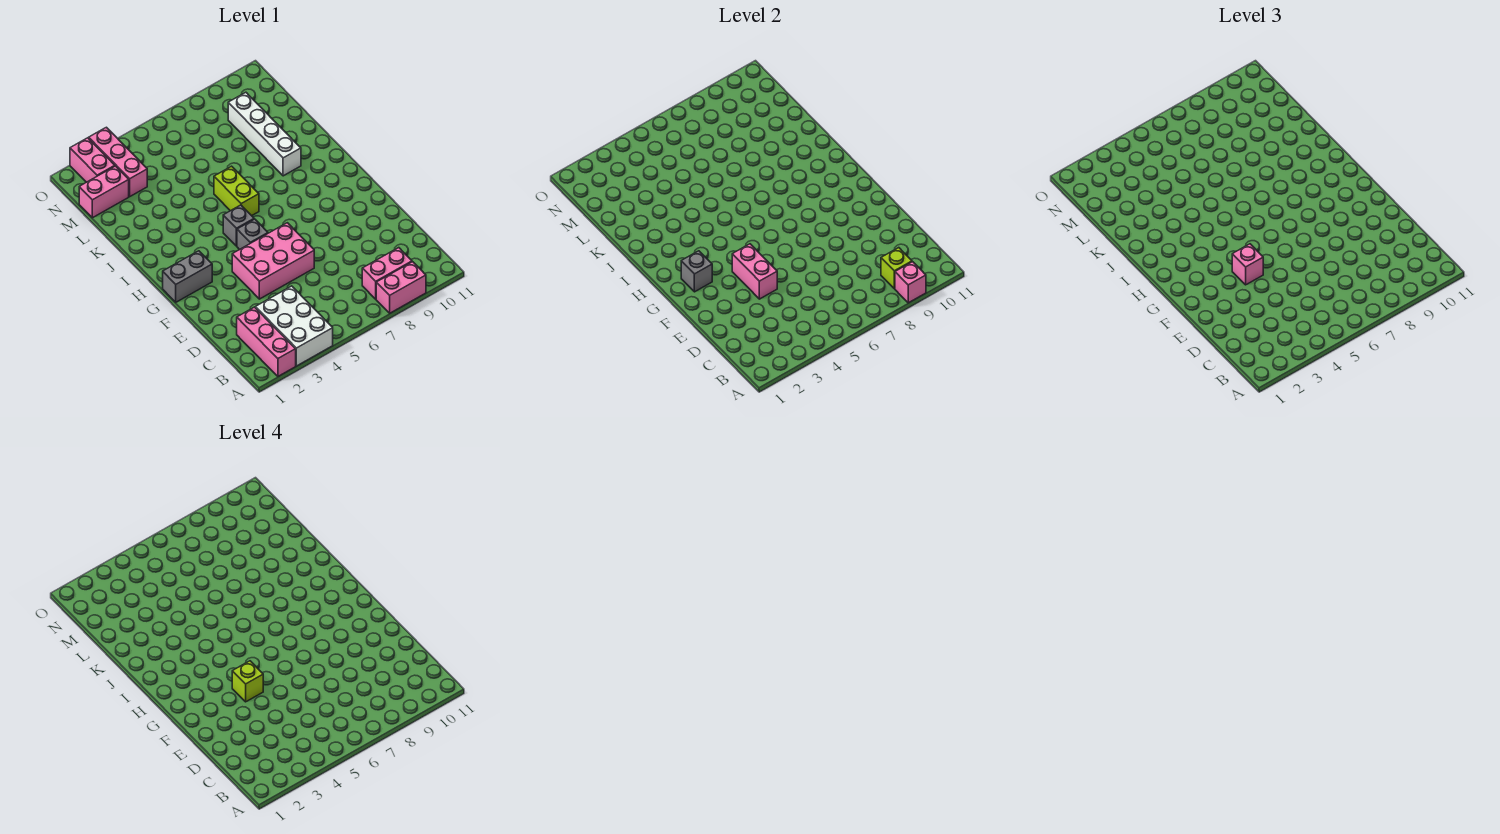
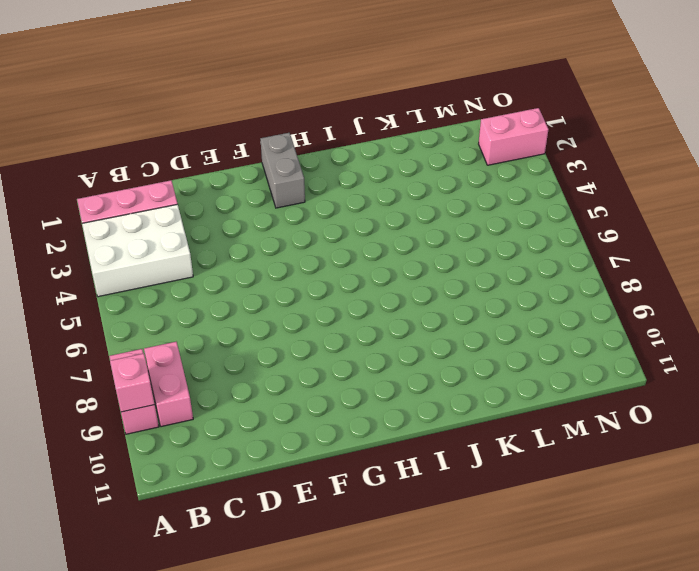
none -> pink brick E4:F6 level 1
none -> grey brick G5 level 1
none -> grey brick H5 level 1

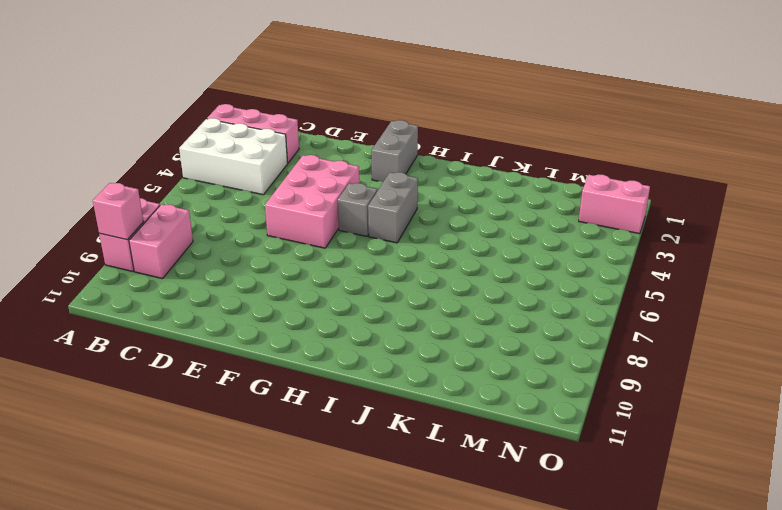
grey brick H4:H5 level 1 -> grey brick H5 level 1
none -> lime brick I6:J6 level 1
none -> white brick J9:M9 level 1
none -> pink brick M1:M2 level 1

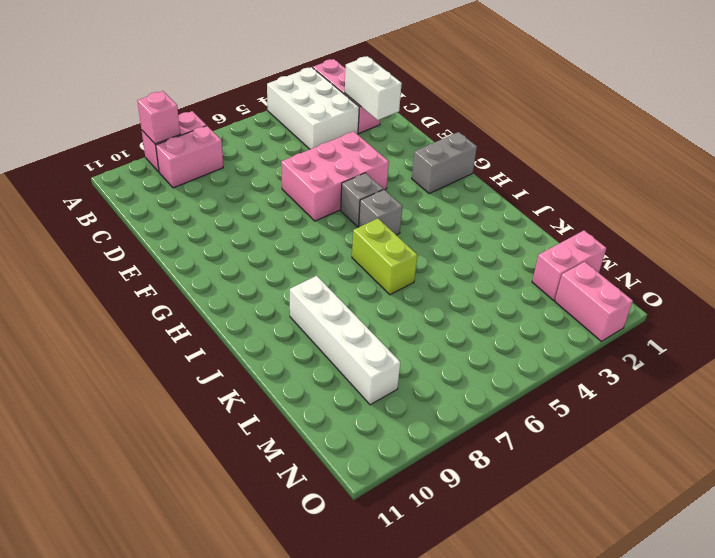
white brick C2:D2 level 2 -> none
none -> pink brick M3:O3 level 1
none -> lime brick B9 level 2
none -> pink brick E4:F4 level 2

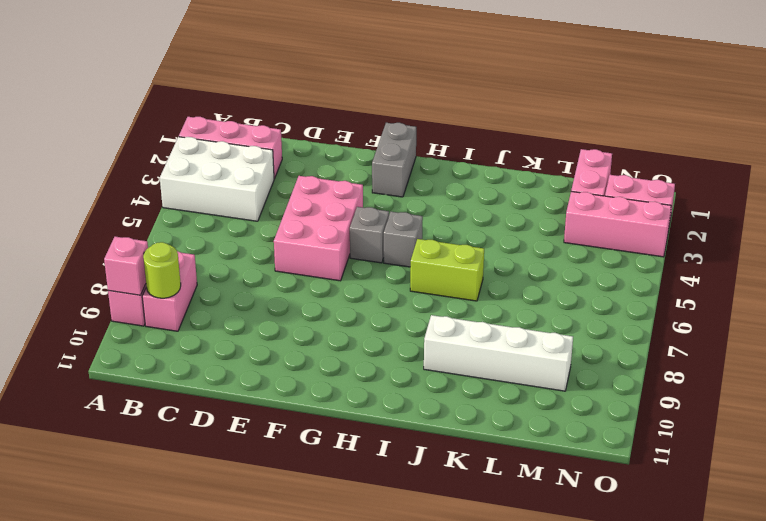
lime round brick B9 level 2 -> lime brick B9 level 2
none -> pink brick E4:F4 level 2
none -> grey brick G2 level 2
none -> pink brick F4 level 3

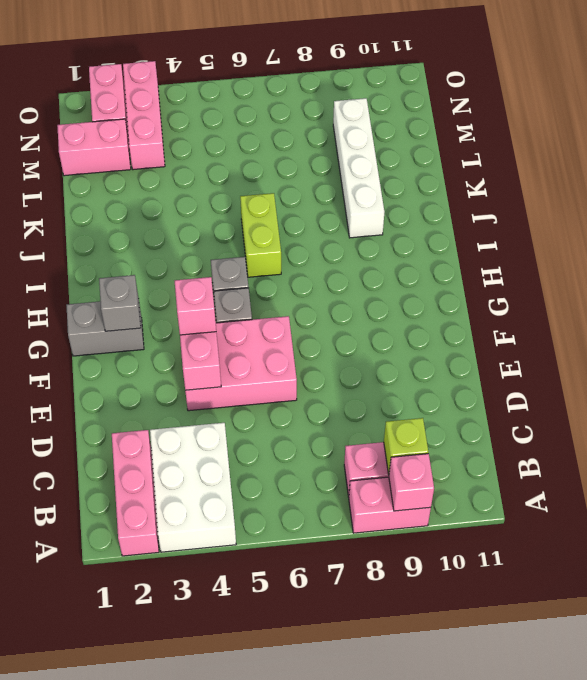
none -> lime brick F4 level 4

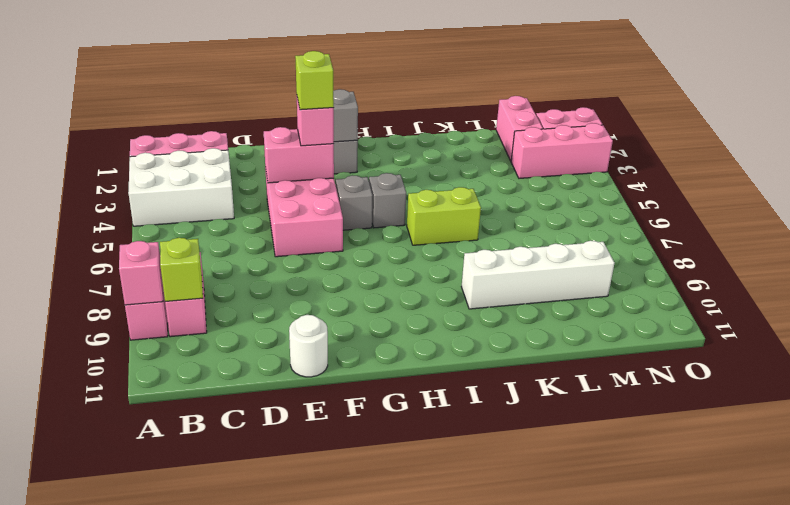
white round brick E11 level 1 -> none

